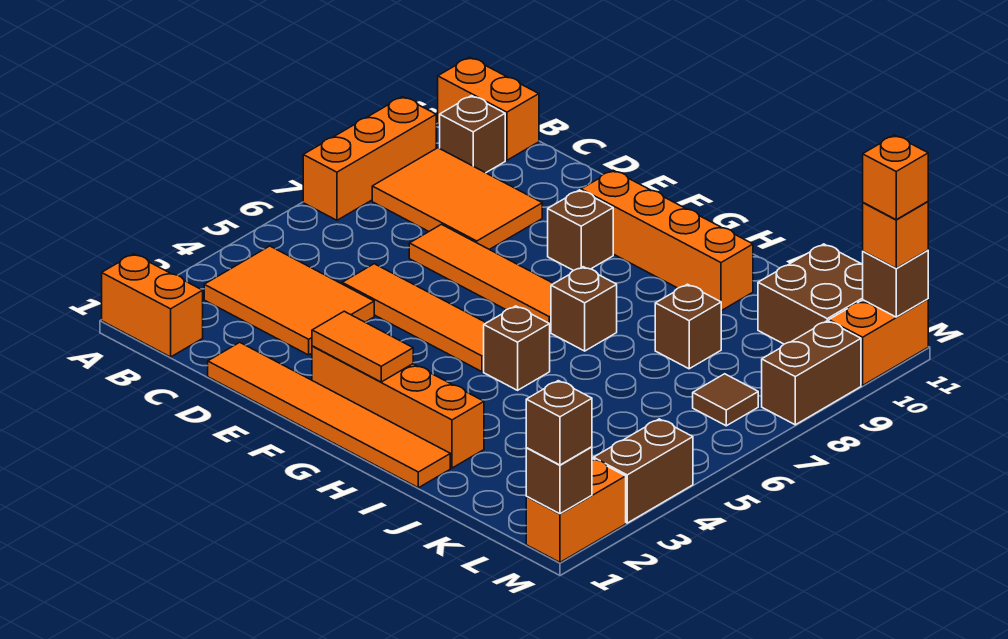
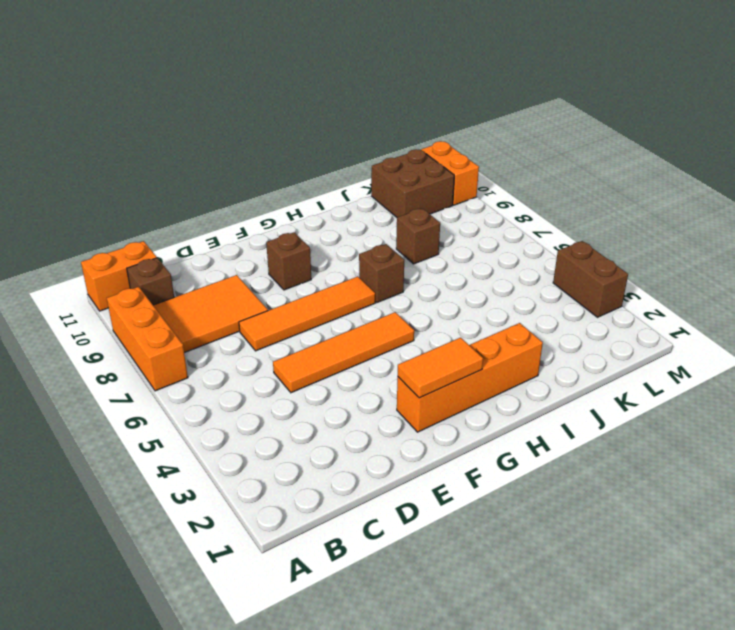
none -> orange brick A1:B1 level 1
none -> orange tile B3:D4 level 1
none -> orange tile D1:I1 level 1

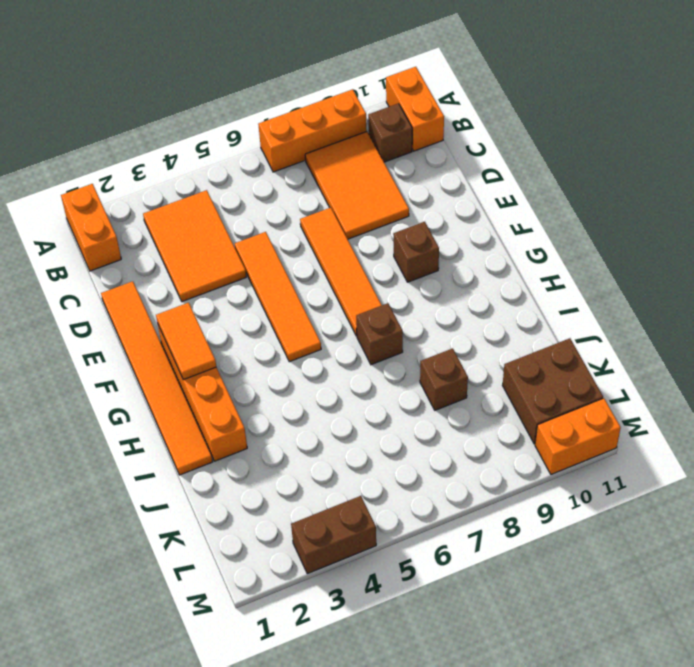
none -> orange brick F10:I10 level 1
none -> brown brick H5 level 1
none -> brown tile L7 level 1

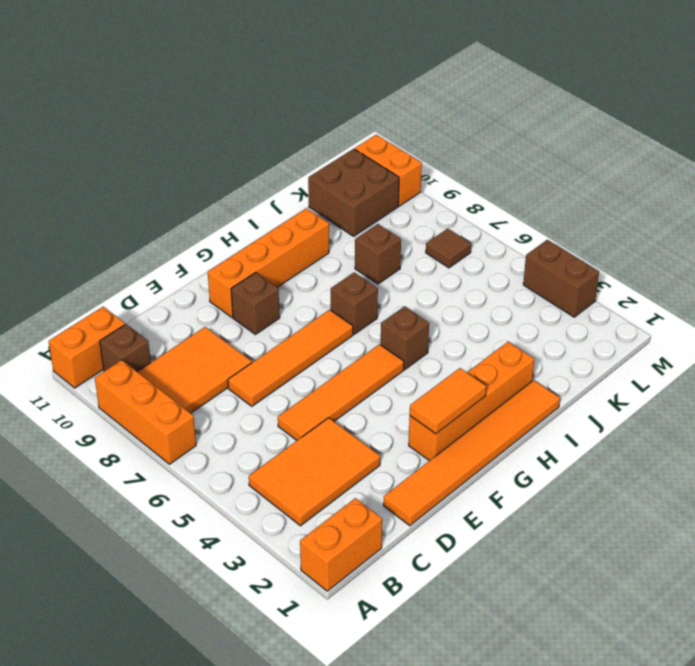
none -> orange brick M1:M2 level 1
none -> brown brick M8:M9 level 1
none -> brown brick M1 level 2

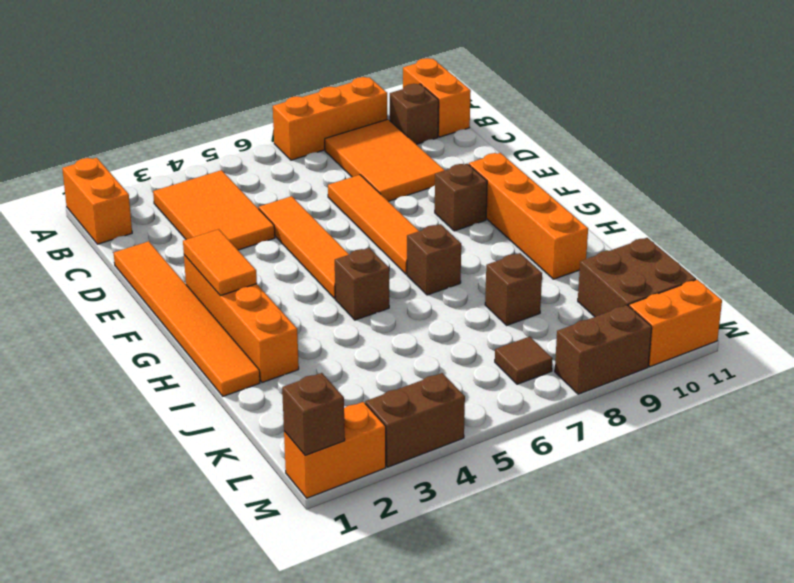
none -> brown brick M11 level 2
none -> brown brick M1 level 3
none -> orange brick M11 level 3

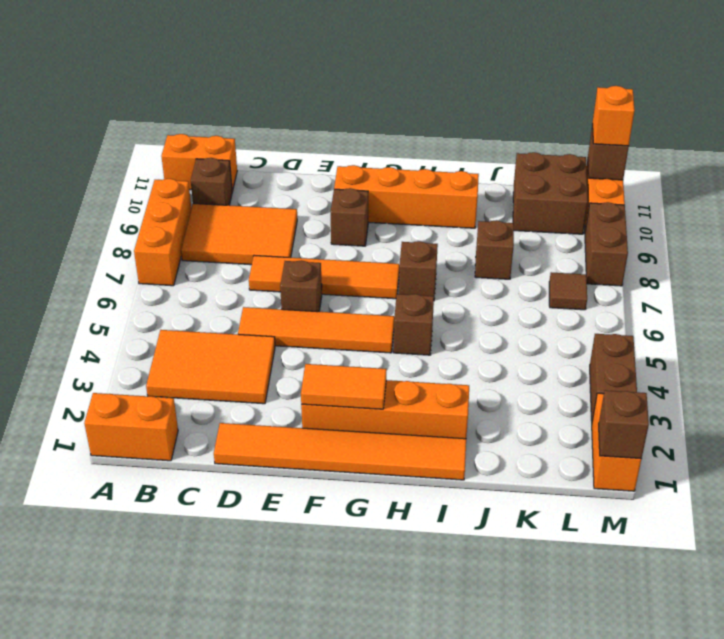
brown brick E6 level 1 -> brown brick M1 level 3
none -> orange brick M11 level 4

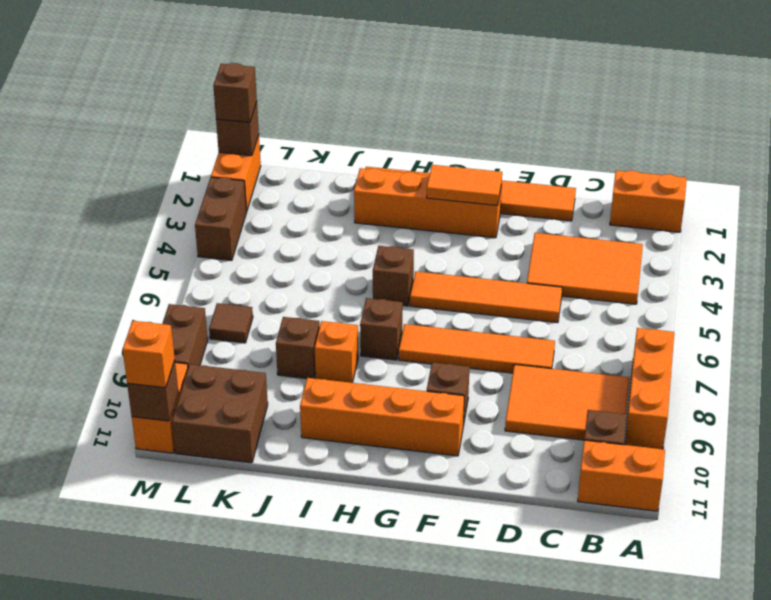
orange brick I8 level 1 -> orange brick M11 level 4

